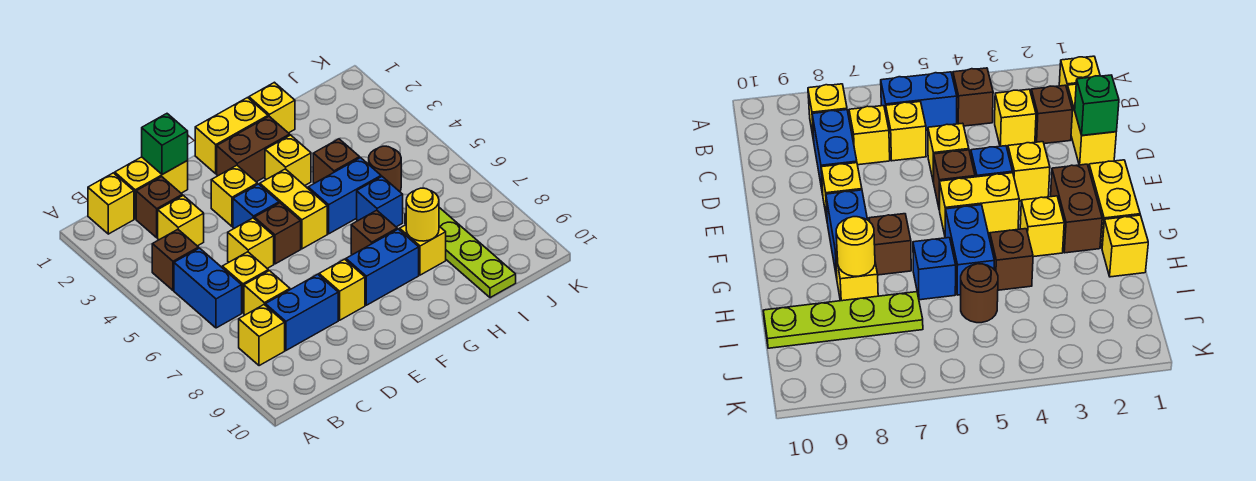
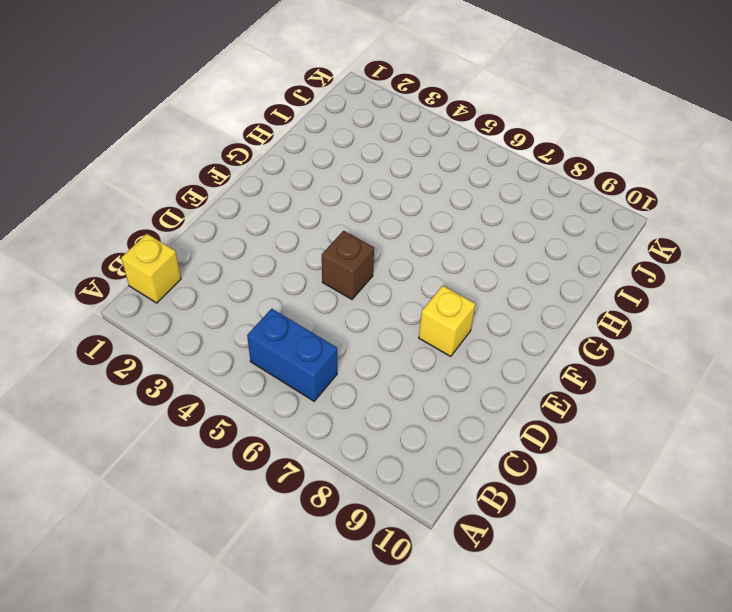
none -> brown brick B4 level 1
none -> yellow brick B8 level 1
none -> yellow brick C1:D1 level 1
none -> brown brick C2 level 1

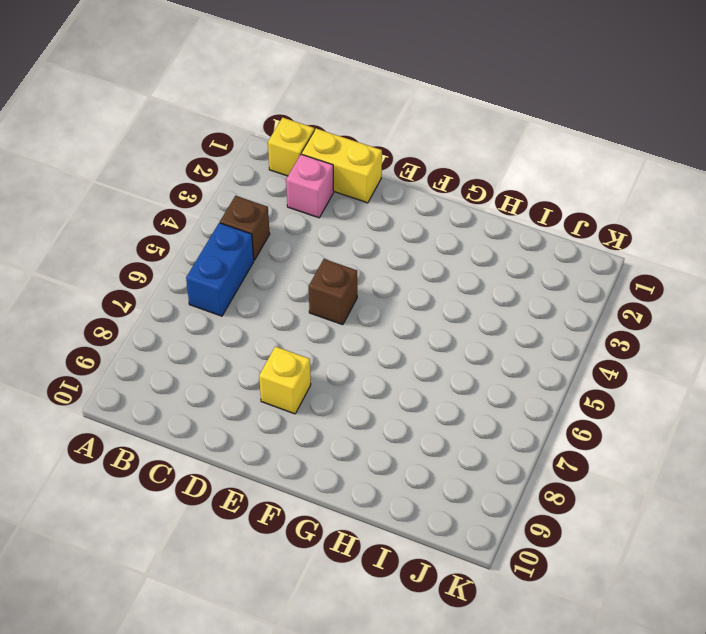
pink brick C2 level 1 -> brown brick C2 level 1
none -> yellow brick B8 level 1
none -> yellow brick C3 level 1
none -> yellow brick C6 level 1
none -> yellow brick C7 level 1

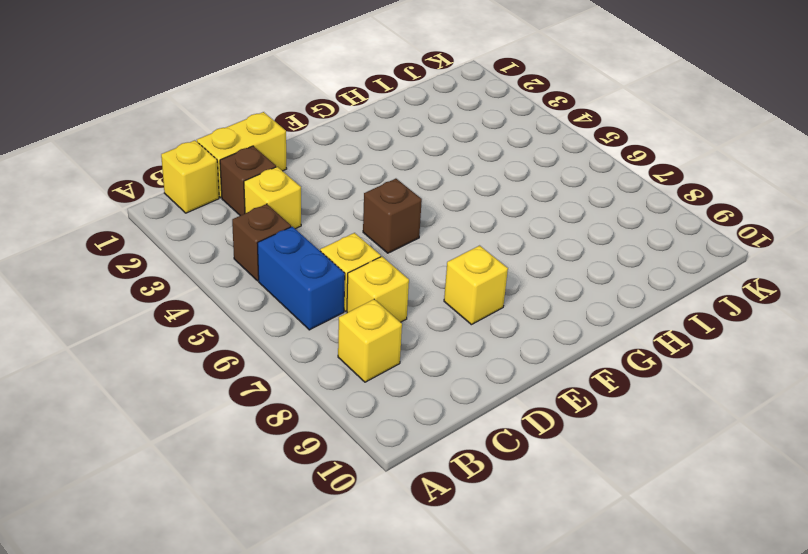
none -> blue brick C8:D8 level 1
none -> yellow brick D5 level 1
none -> yellow brick E3 level 1
none -> blue brick E4 level 1

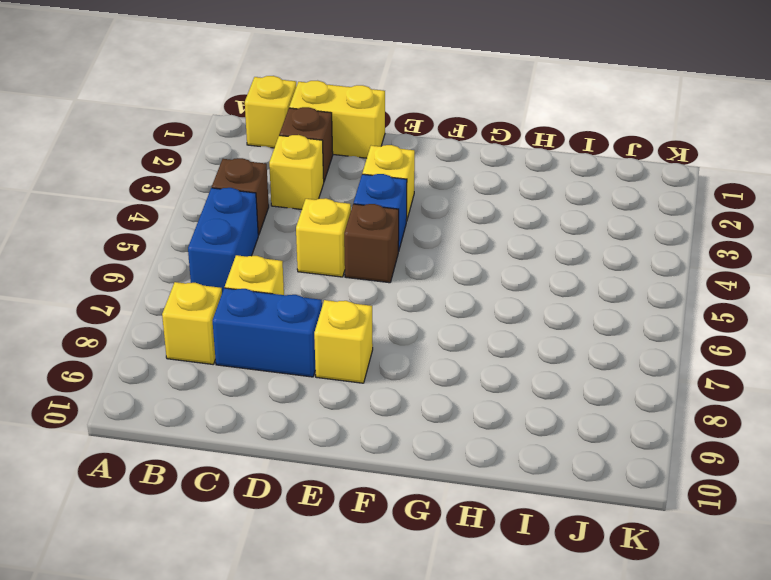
none -> yellow brick C6 level 1
none -> yellow brick F1:G1 level 1
none -> brown brick F2:G2 level 1
none -> yellow brick F4:F5 level 1

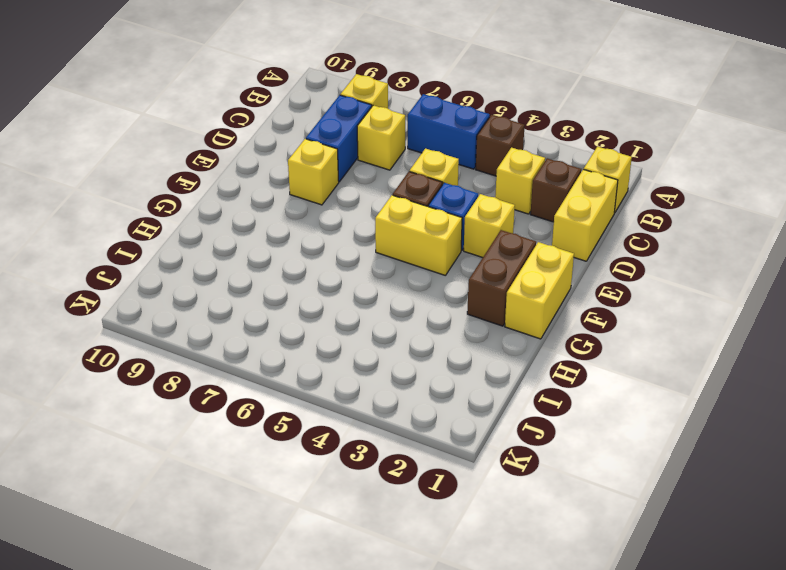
none -> yellow brick C6 level 1
none -> blue brick F8:G8 level 1
none -> yellow brick G3 level 1
none -> blue brick G5:H5 level 1

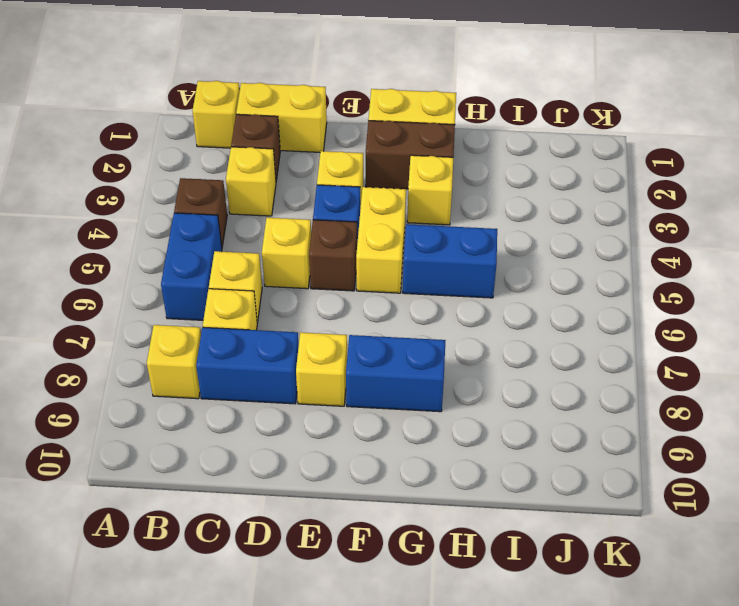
none -> brown brick G7 level 1
none -> yellow brick H1 level 1
none -> brown brick H4 level 1
none -> blue brick H6 level 1

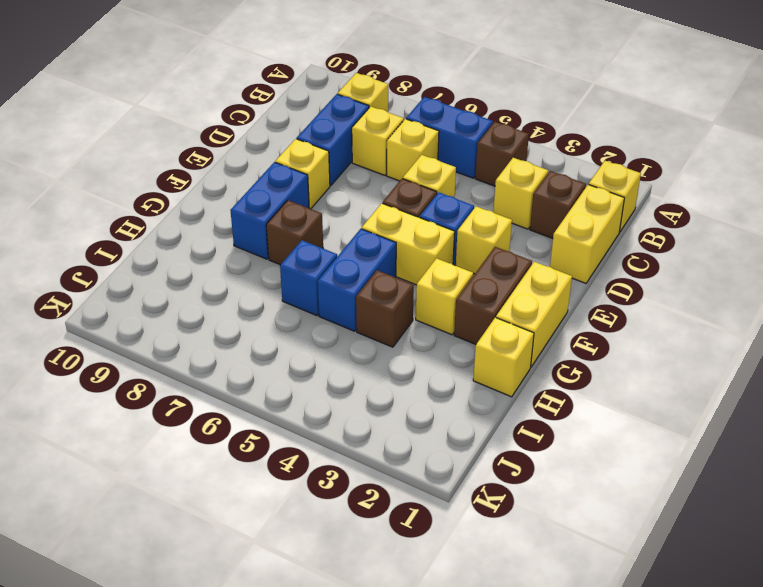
none -> yellow brick H8 level 1
none -> brown round brick I5 level 1
none -> lime plate I7:I10 level 1
none -> green brick D1 level 2

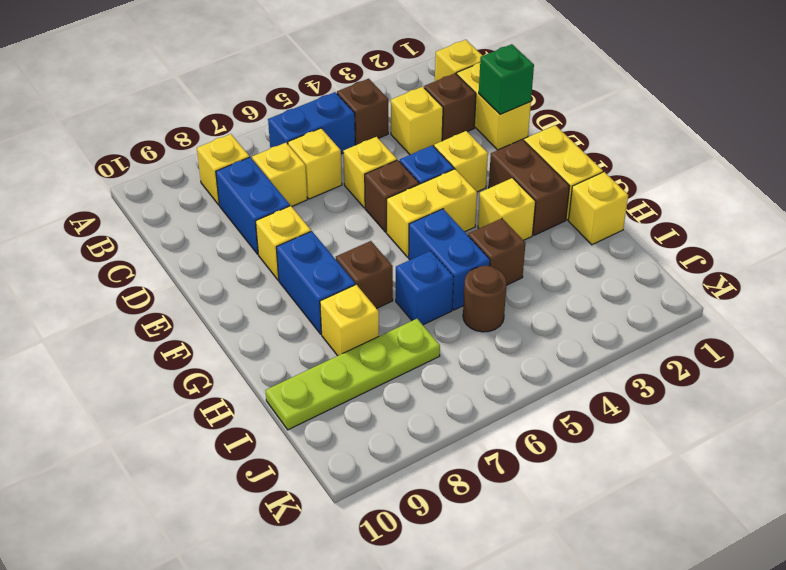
none -> yellow round brick H8 level 2

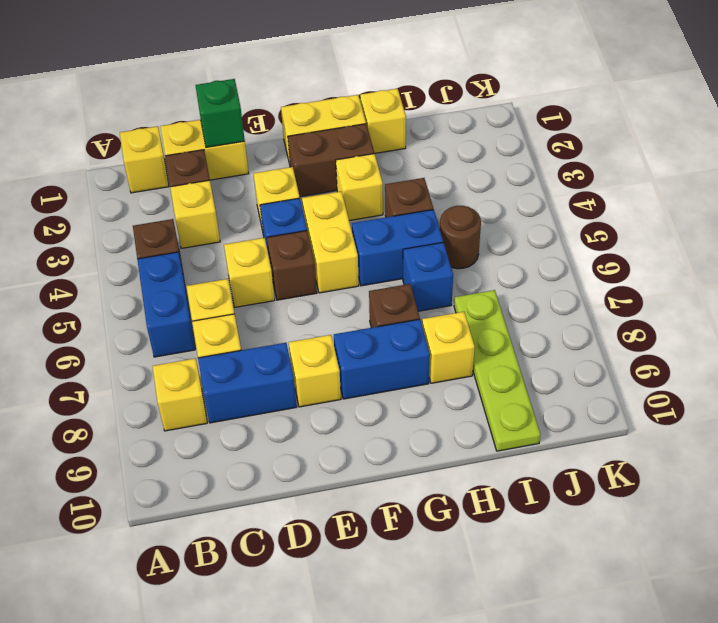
none -> yellow round brick H8 level 2

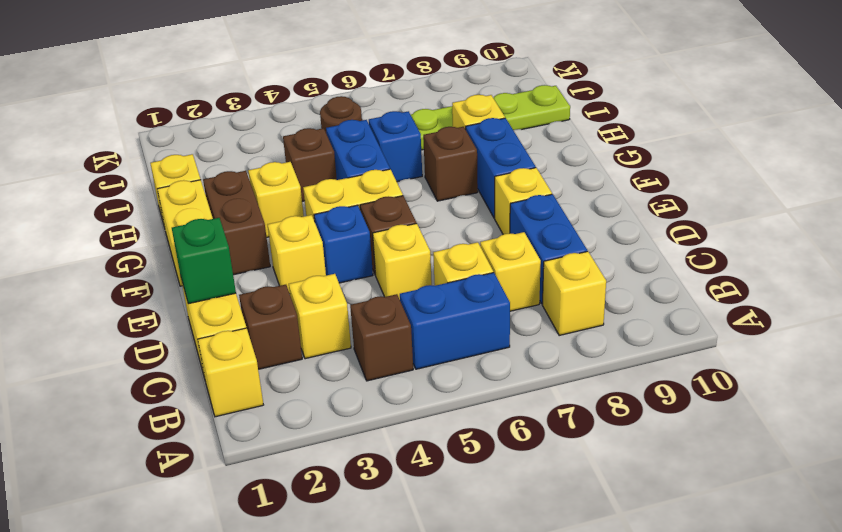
none -> yellow round brick H8 level 2

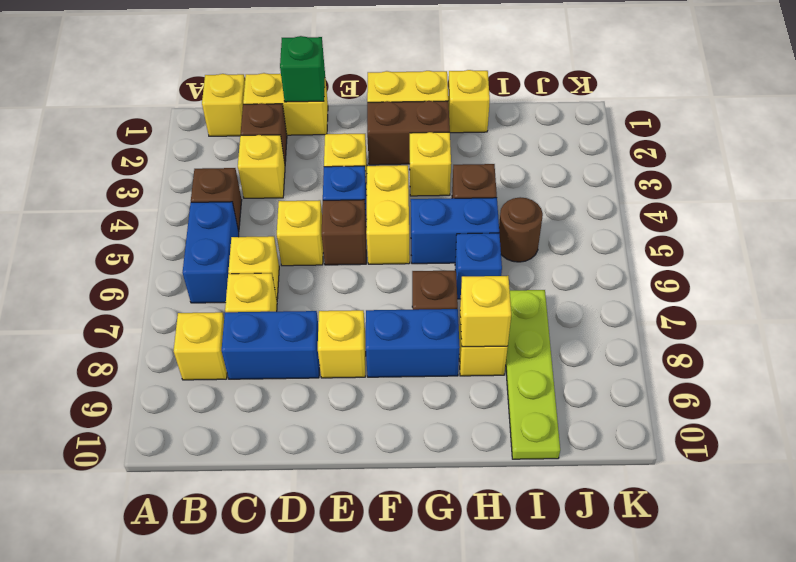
yellow brick H8 level 2 -> yellow round brick H8 level 2

